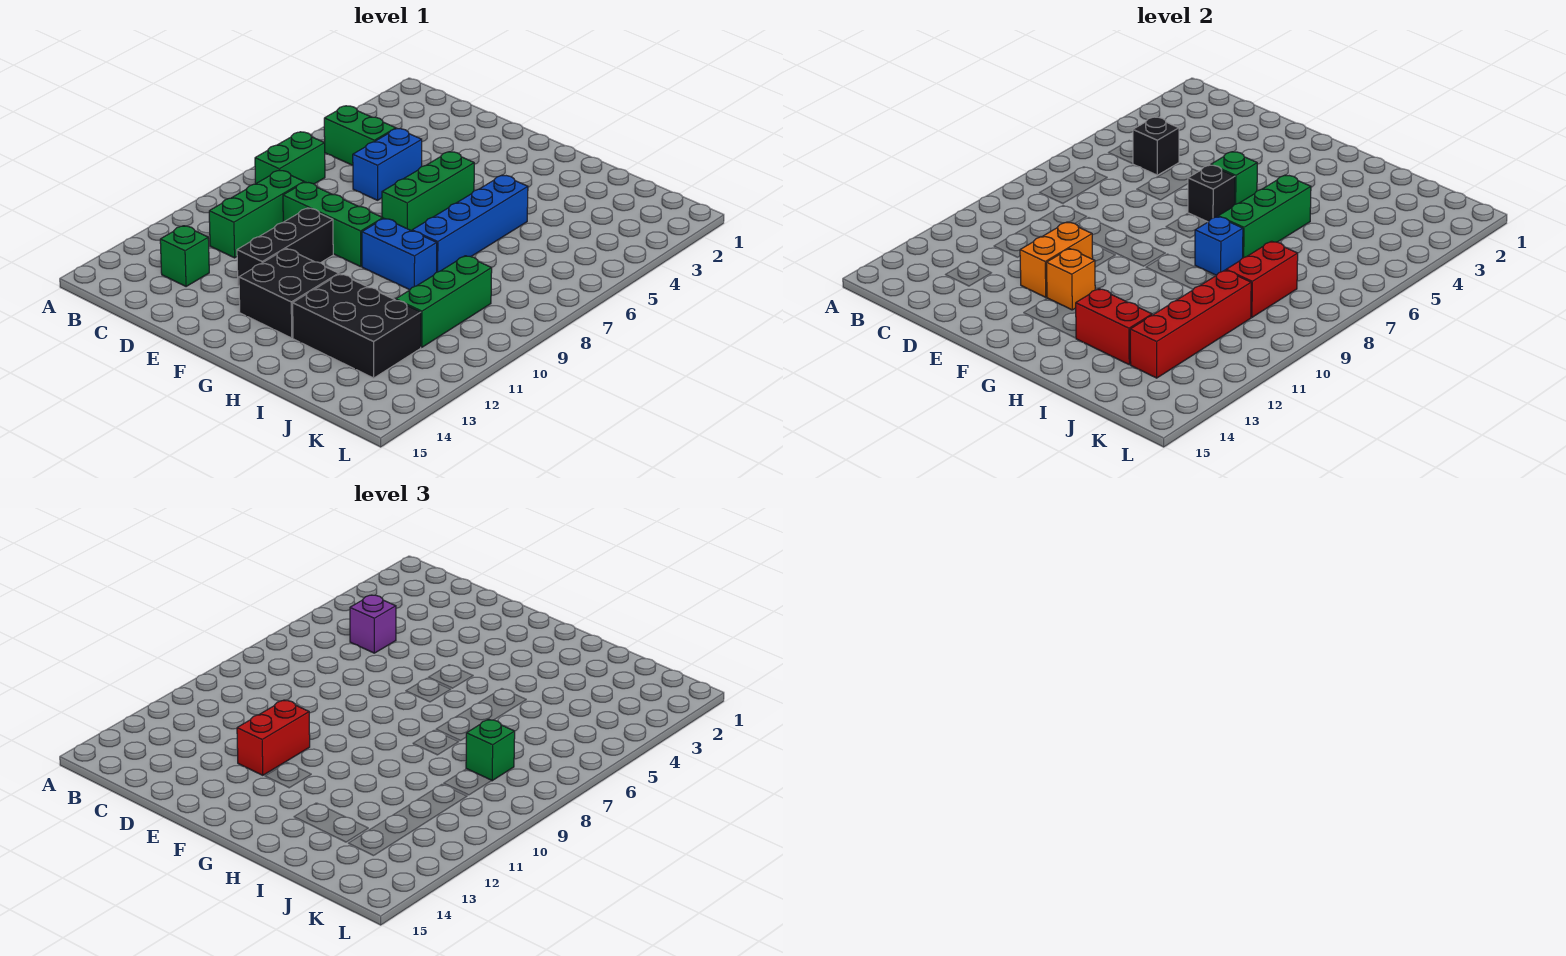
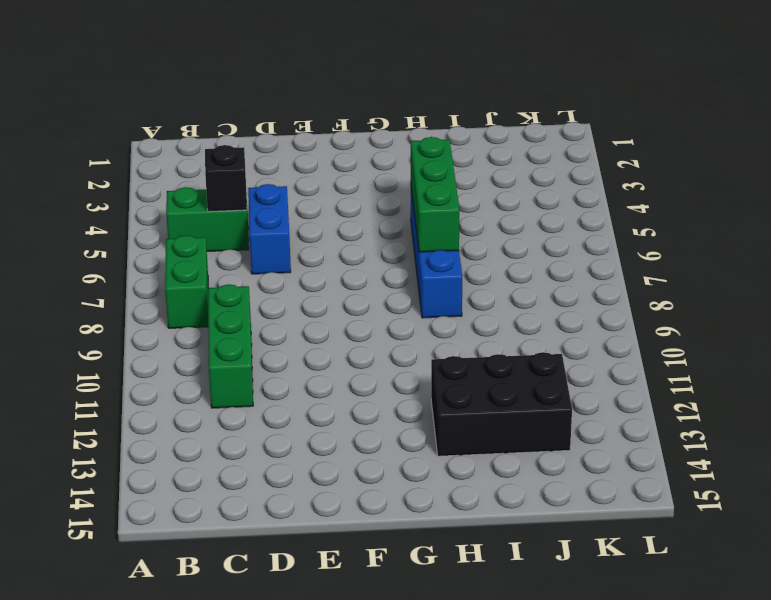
none -> green brick C13 level 1
none -> green brick D9:F9 level 1
none -> black brick E10:E12 level 1

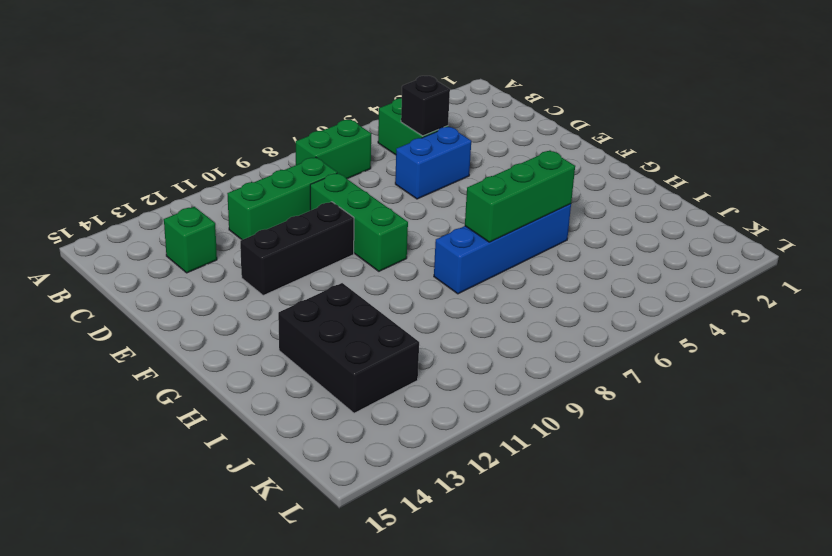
none -> green brick F5:F7 level 1
none -> black brick F12:G13 level 1
none -> blue brick G9:H9 level 1

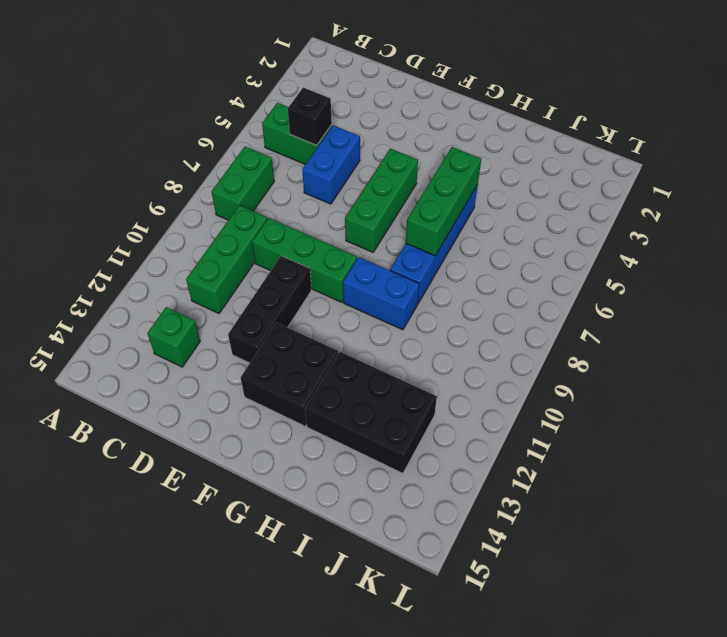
none -> green brick J9:J11 level 1
none -> orange brick E11:E12 level 2
none -> green brick F5 level 2

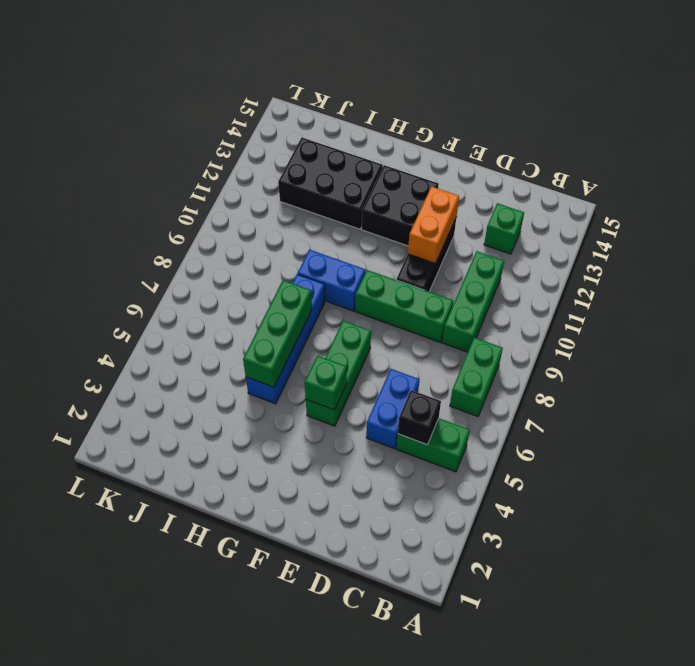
none -> green brick J9:J11 level 1
none -> black brick F6 level 2
none -> orange brick F12 level 2

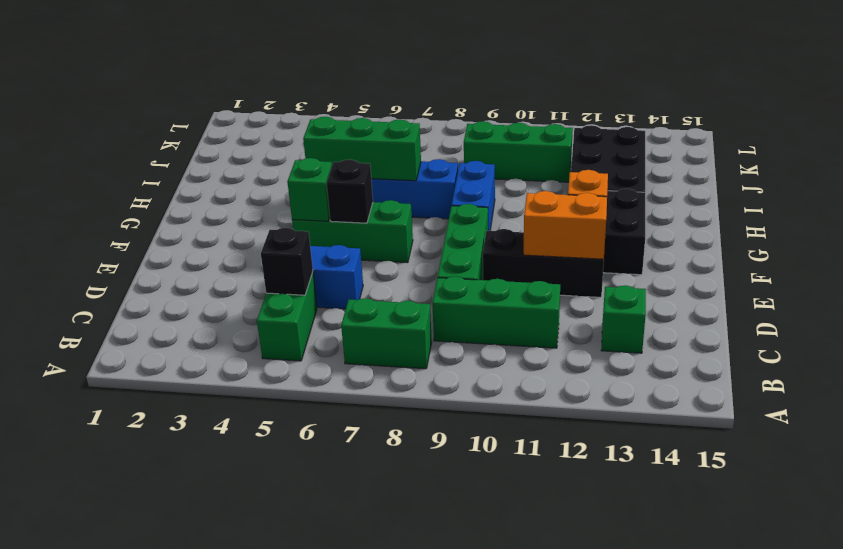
none -> blue brick H8 level 2
none -> red brick H13:I13 level 2
none -> red brick J8:J9 level 2

